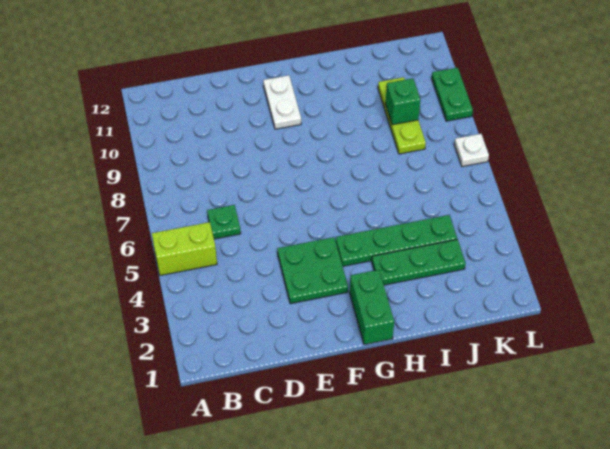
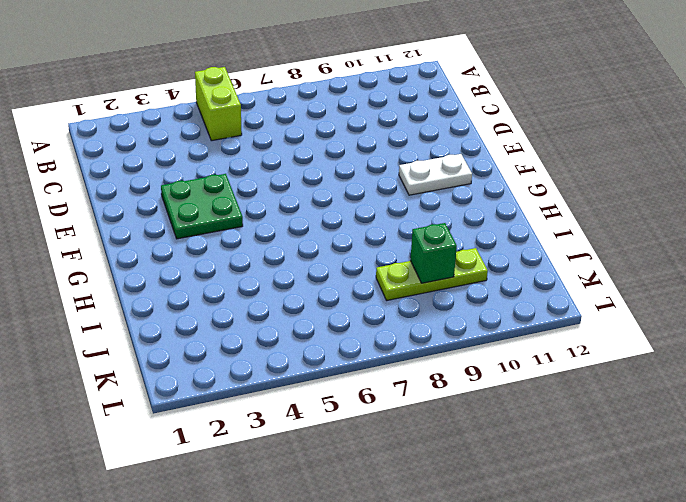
none -> green plate C6 level 1
none -> green brick G1:G2 level 1

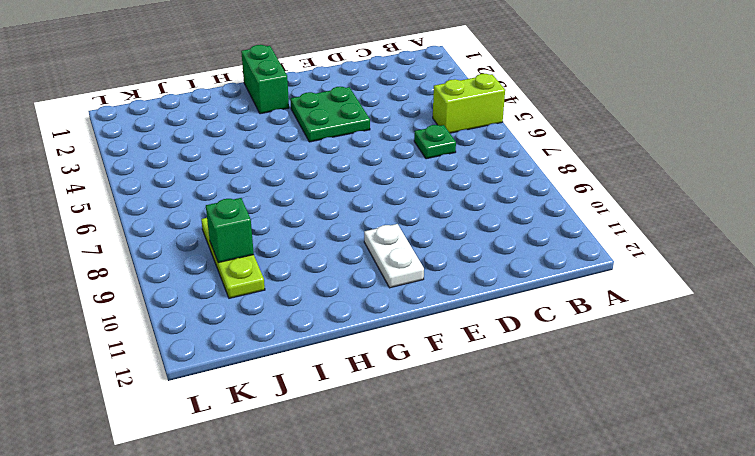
none -> green plate G4:J4 level 1
none -> green plate H3:J3 level 1

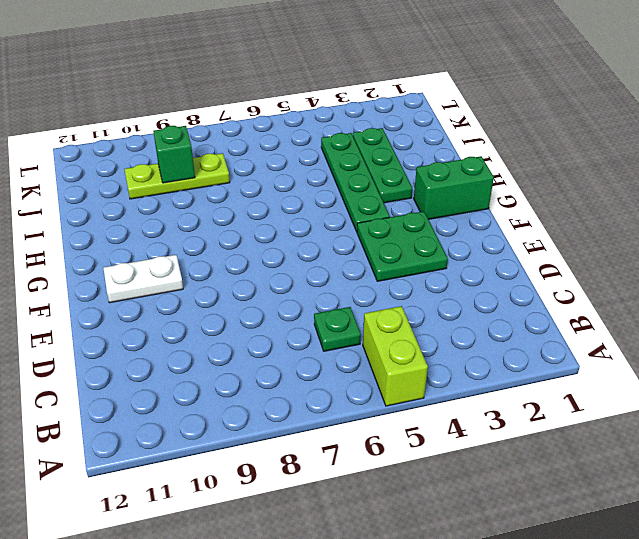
none -> white plate L7 level 1
none -> green plate L9:L10 level 1

